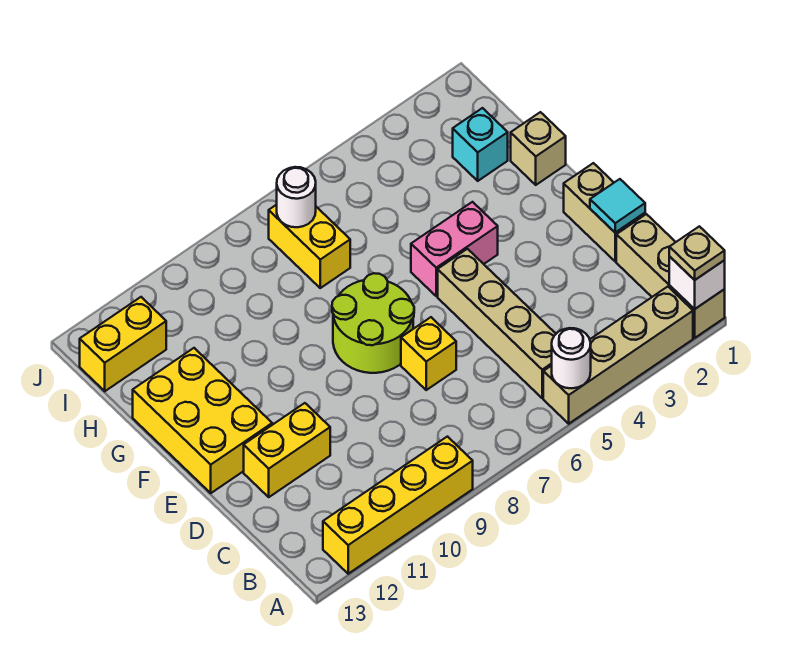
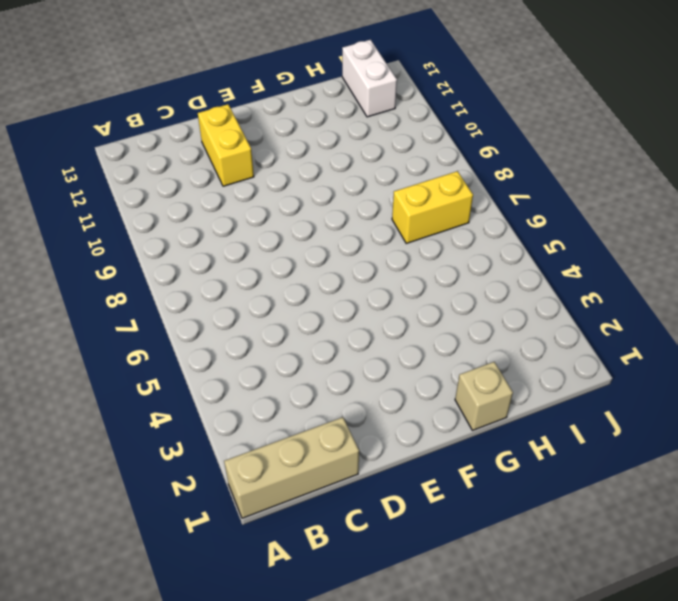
white brick I12:I13 level 1 -> yellow brick I12:I13 level 1
none -> tan brick A2:A5 level 1
none -> yellow brick A9:A12 level 1
none -> tan brick B5:E5 level 1

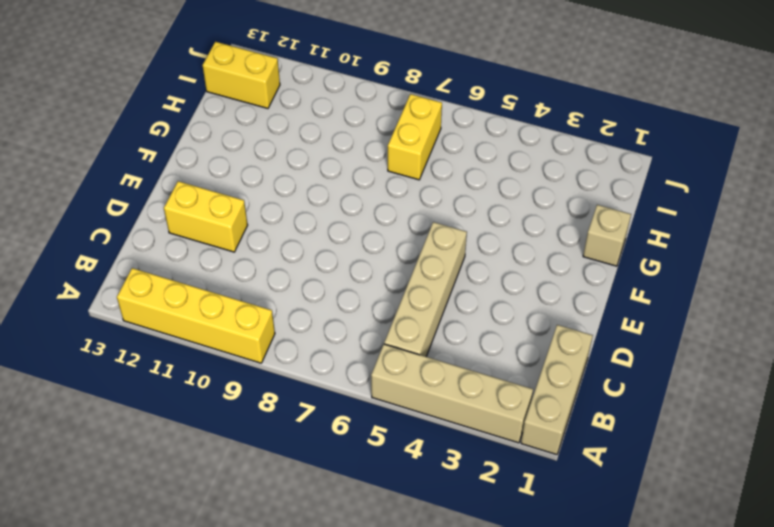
none -> tan brick D1:E1 level 1
none -> yellow brick D7 level 1
none -> lime round brick E7:F8 level 1

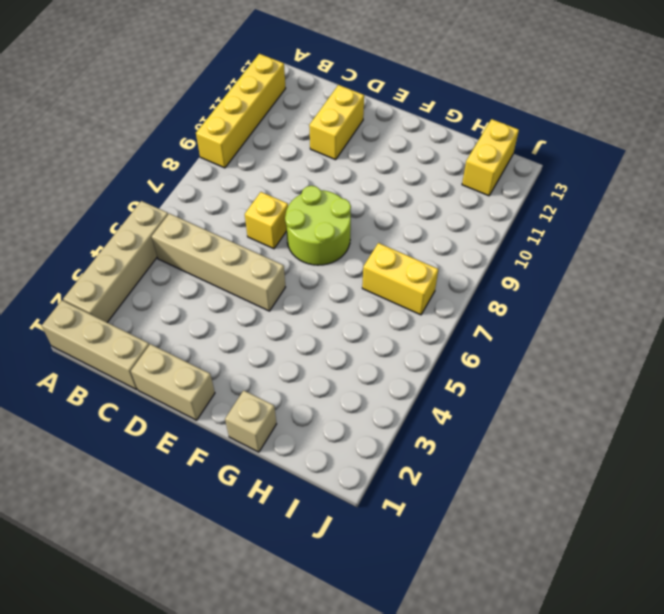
none -> yellow brick E12:G13 level 1
none -> pink brick F4:F5 level 1
none -> cyan brick H2 level 1

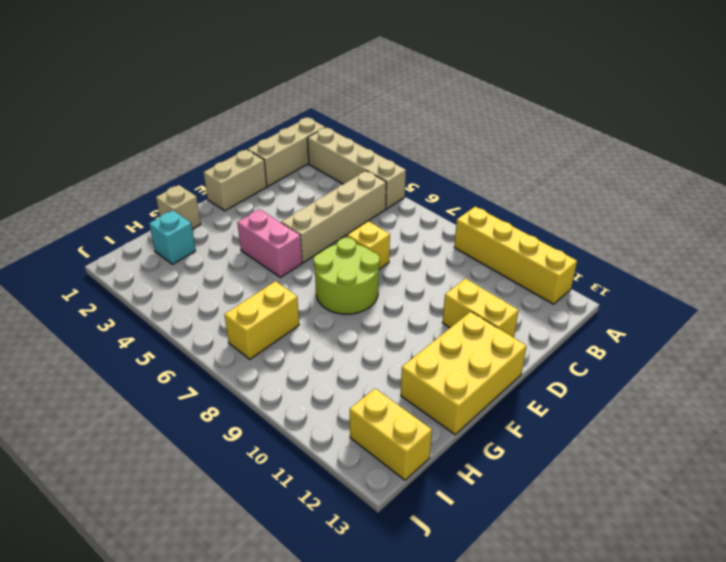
none -> white brick A1 level 2
none -> white round brick A5 level 2
none -> cyan tile D1 level 2

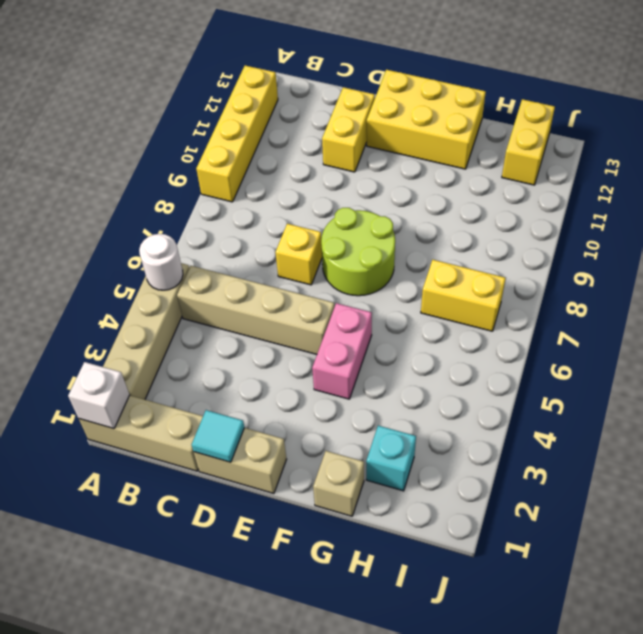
none -> white round brick I7 level 2
none -> tan plate A1 level 3

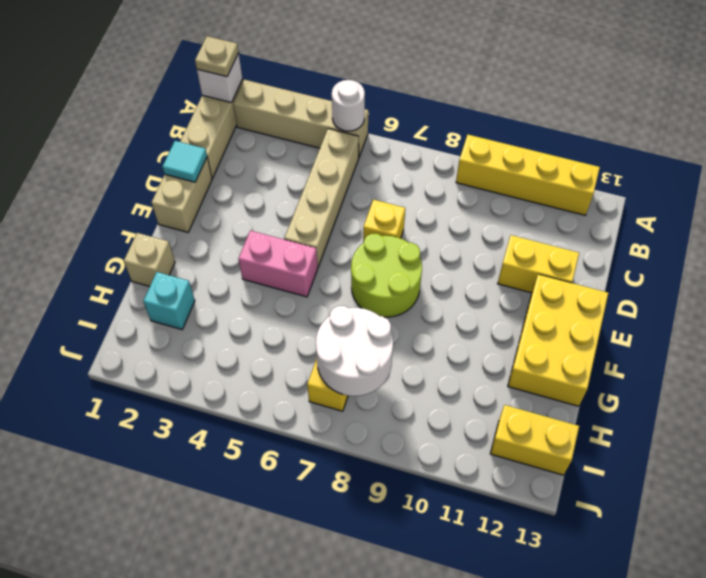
white round brick H7:I8 level 2 -> white round brick I7 level 2

